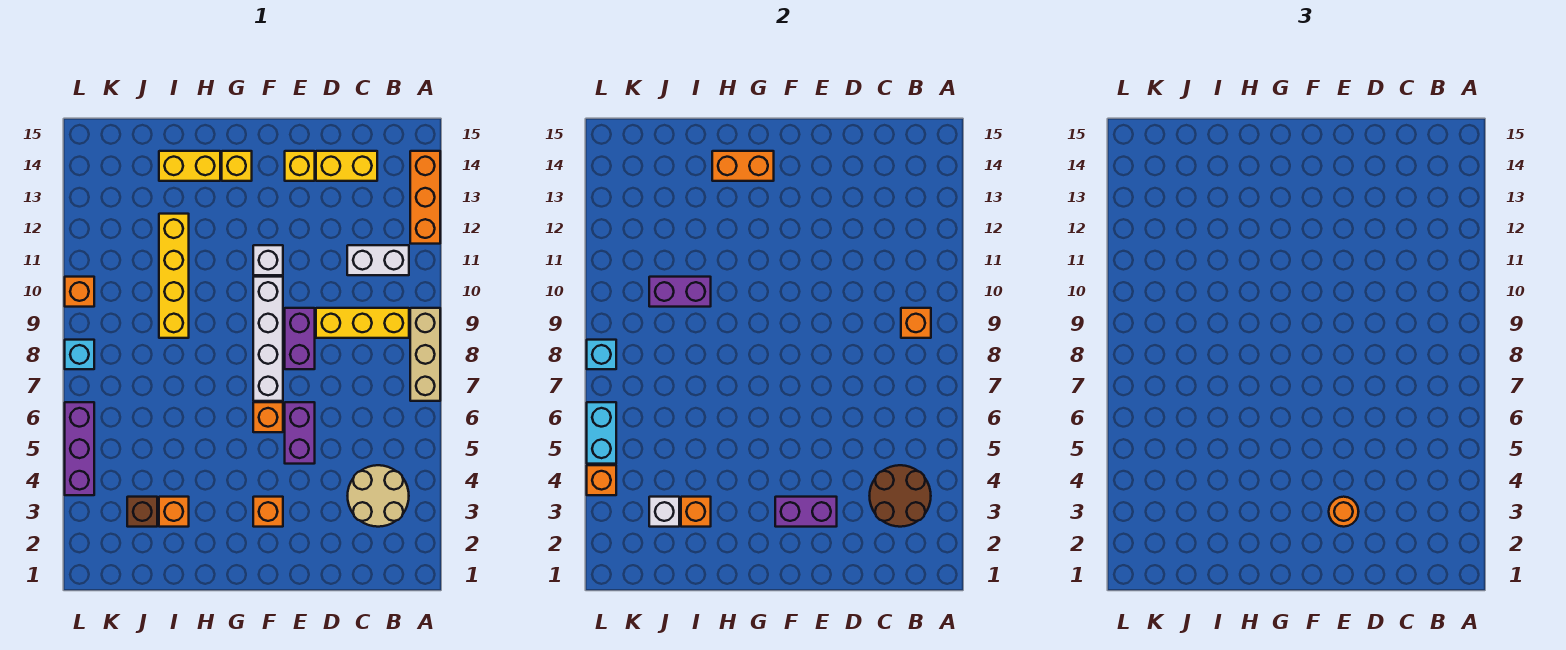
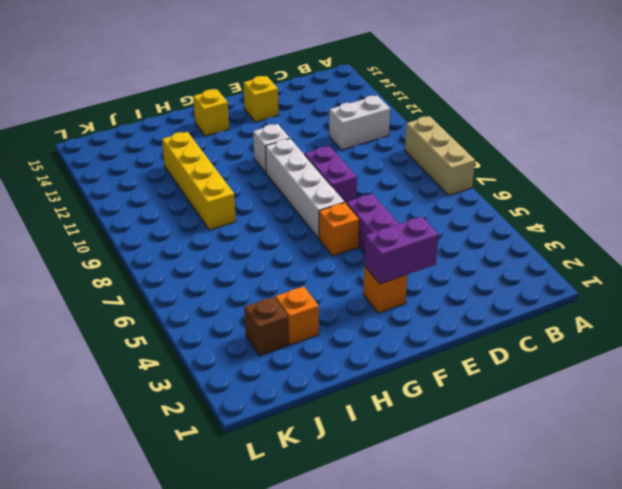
none -> orange brick A12:A14 level 1
none -> tan round brick B3:C4 level 1
none -> yellow brick B9:D9 level 1
none -> yellow brick C14:D14 level 1

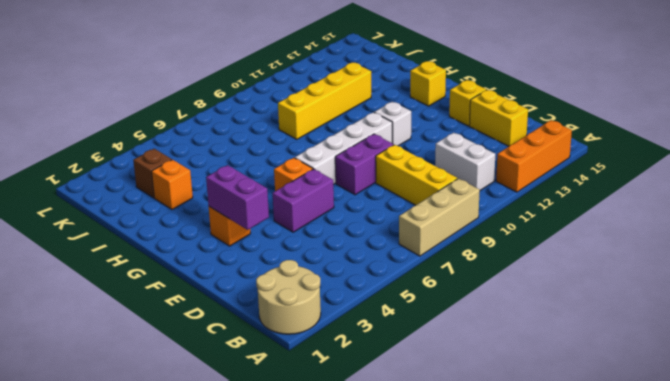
tan round brick A1:B2 level 1 -> tan round brick B3:C4 level 1
none -> yellow brick H14:I14 level 1
none -> purple brick L4:L6 level 1
none -> cyan brick L8 level 1
none -> orange brick L10 level 1

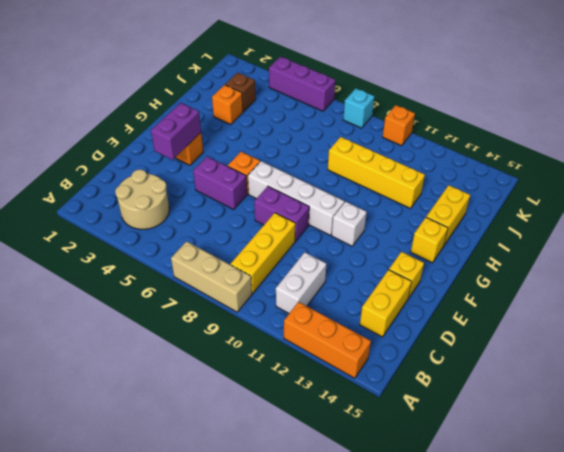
none -> brown round brick B3:C4 level 2
none -> orange brick B9 level 2
none -> orange brick G14:H14 level 2
none -> orange brick I3 level 2

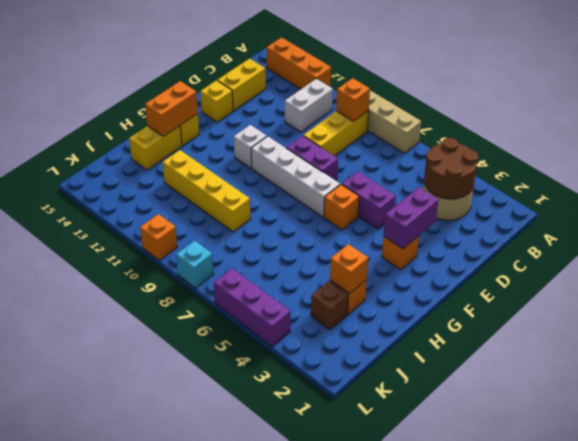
none -> purple brick I10:J10 level 2
none -> white brick J3 level 2
none -> orange brick L4 level 2
none -> cyan brick L5:L6 level 2

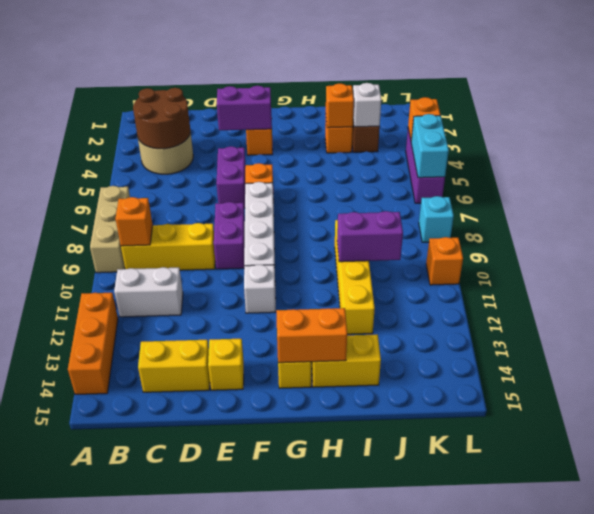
none -> cyan brick L8 level 2
none -> orange round brick E3 level 3

